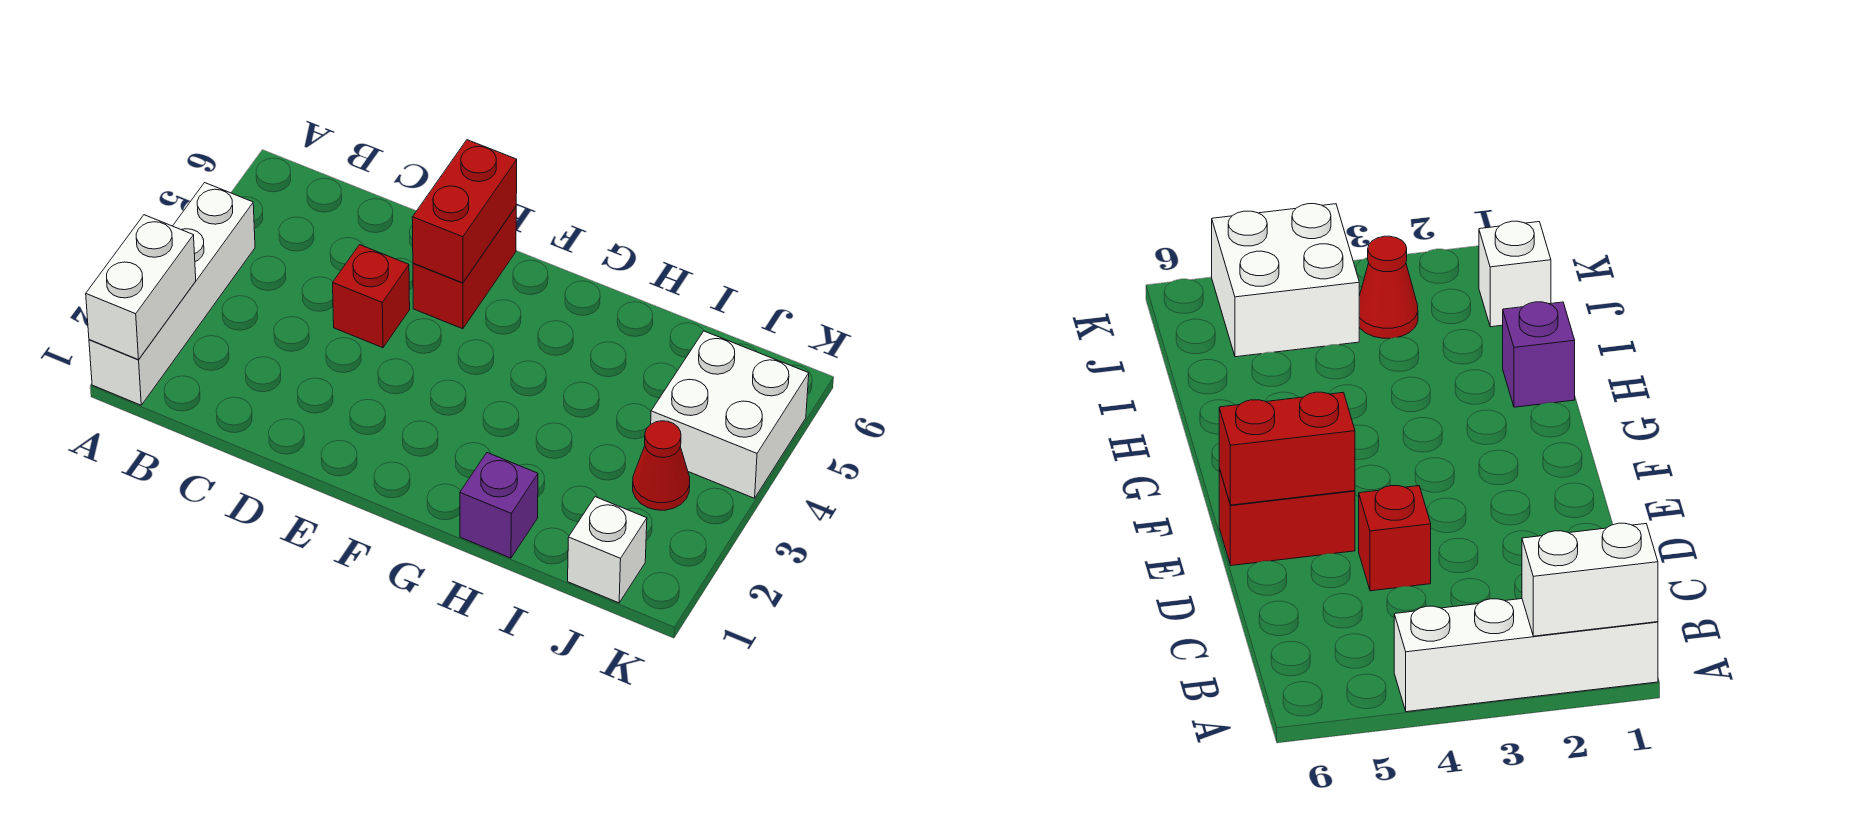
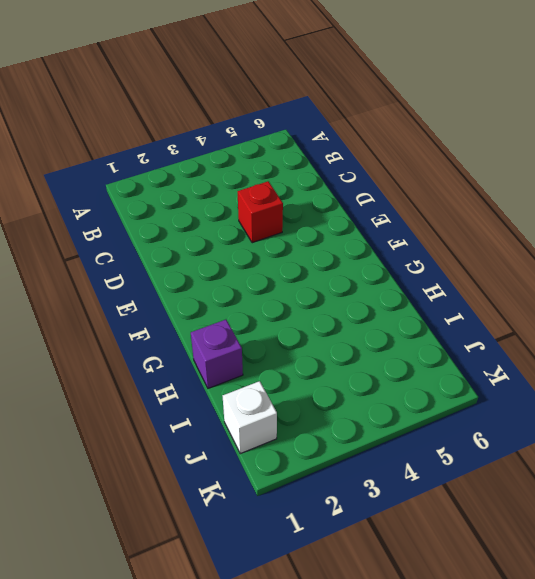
none -> white brick A1:A4 level 1
none -> red brick E5:E6 level 1

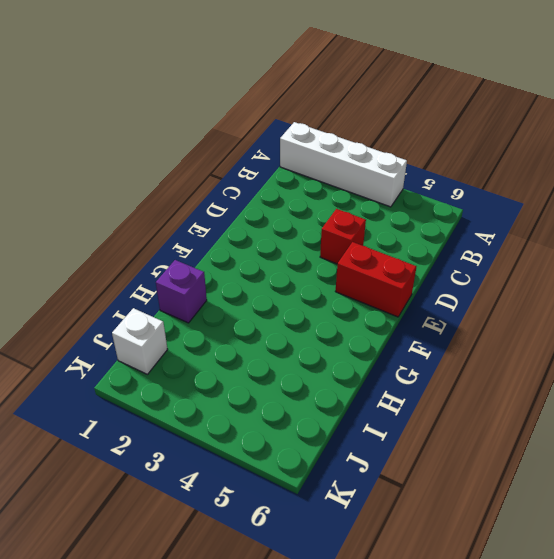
none -> red cone J3 level 1
none -> white brick J4:K5 level 1

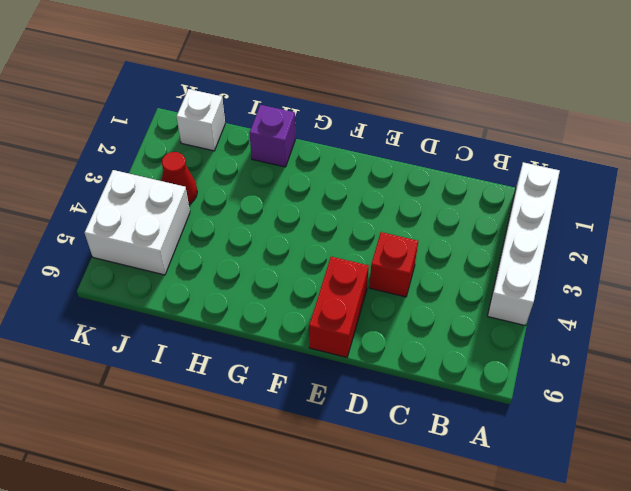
none -> white brick A1:A2 level 2
none -> red brick E5:E6 level 2

